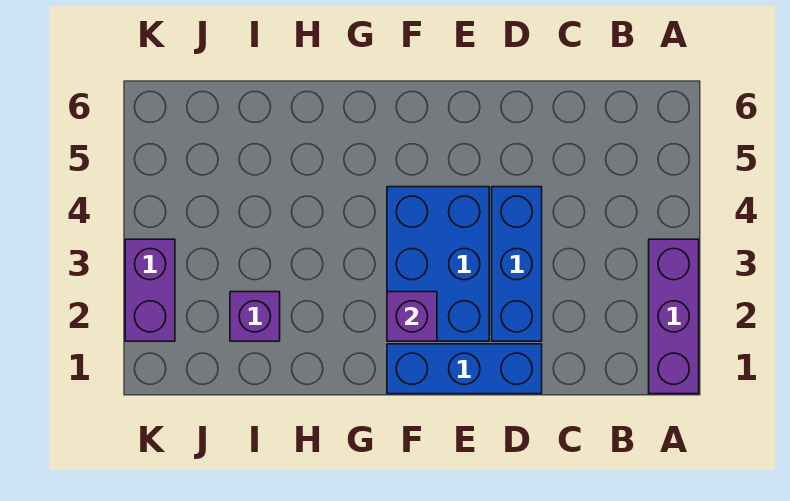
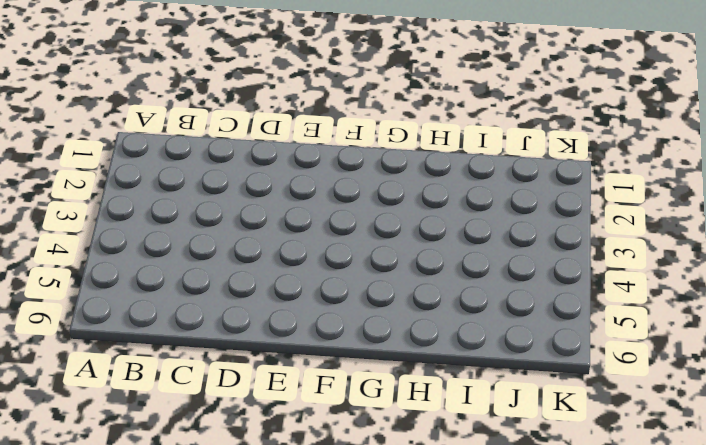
none -> purple brick A1:A3 level 1
none -> blue brick D1:F1 level 1

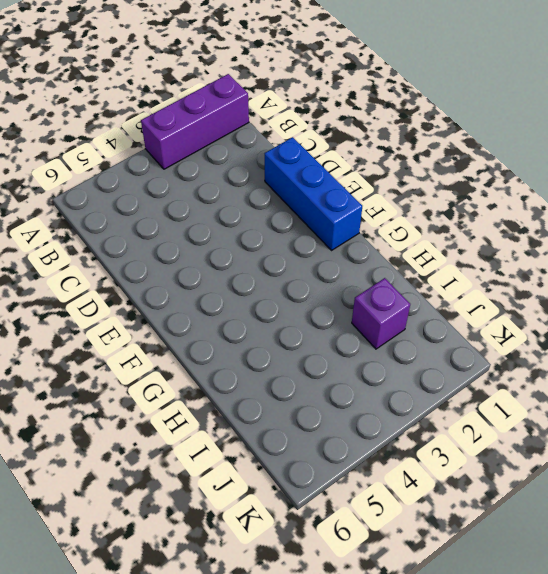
none -> blue brick D2:D4 level 1
none -> blue brick E2:F4 level 1

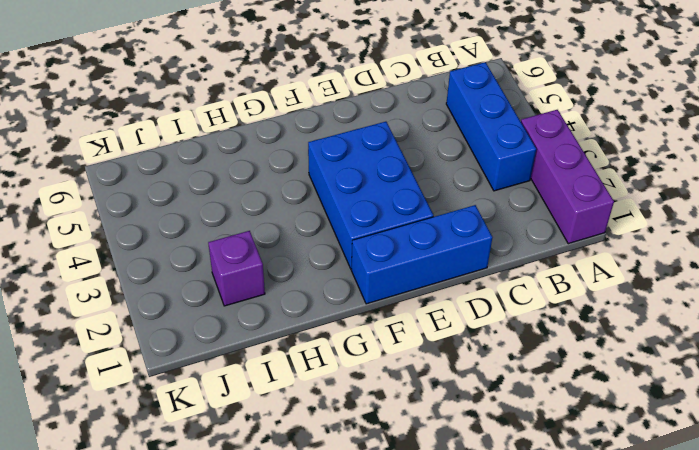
blue brick B3:B5 level 1 -> blue brick D2:D4 level 1
none -> purple brick K2:K3 level 1
none -> purple brick F2 level 2

